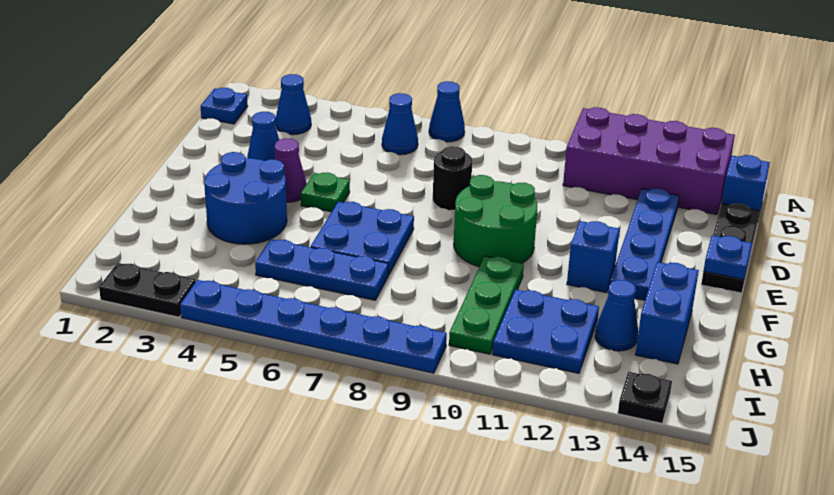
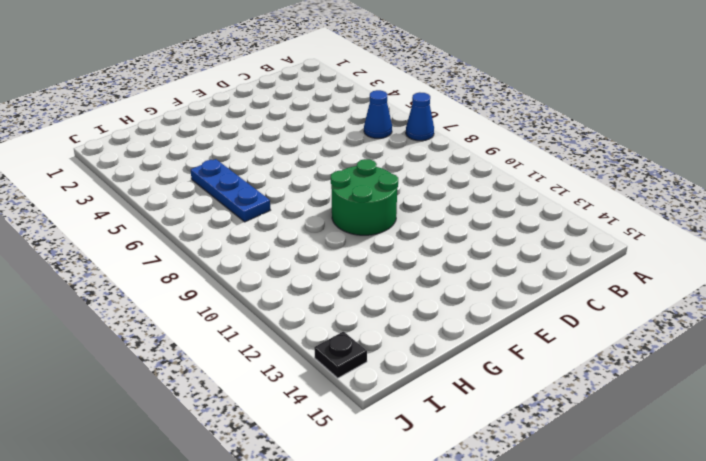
none -> purple brick A11:B14 level 1
none -> blue plate B1 level 1
none -> blue cone B3 level 1

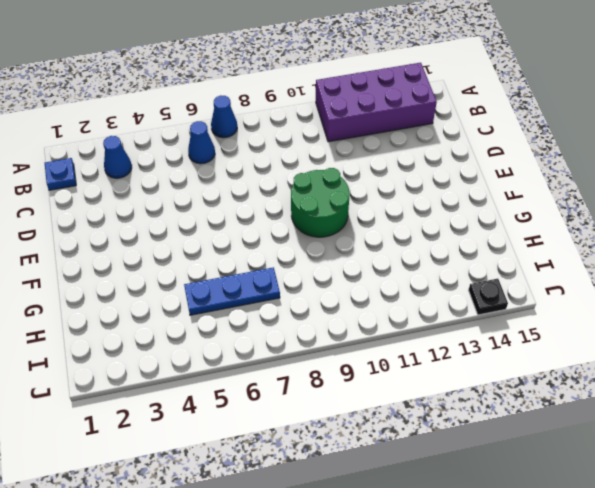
none -> blue brick B15 level 1
none -> blue plate C13:F13 level 1
none -> black plate C15:E15 level 1

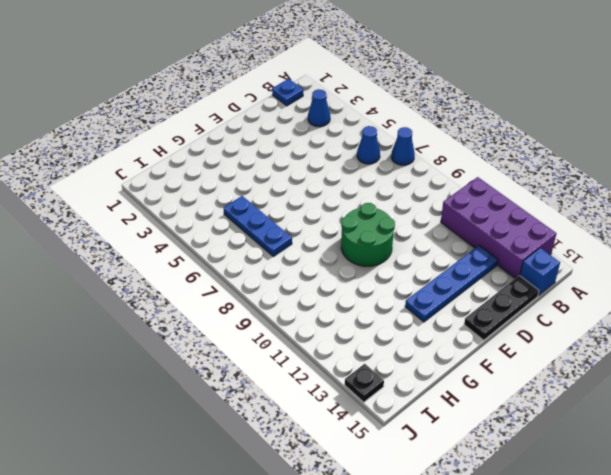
none -> blue cone D3 level 1
none -> black round brick D8 level 1
none -> purple cone E4 level 1

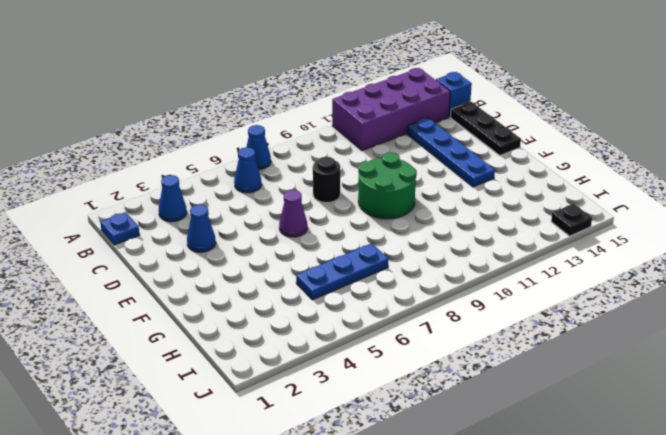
purple cone E6 level 1 -> purple cone E4 level 1
none -> green plate E5 level 1
none -> blue round brick F3:G4 level 1
none -> blue plate F6:G7 level 1

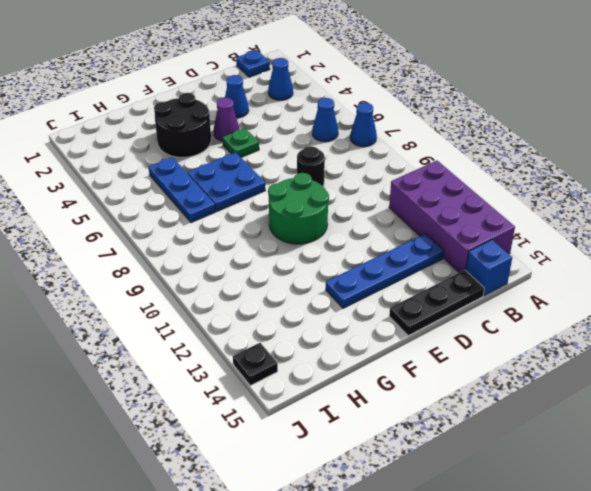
black round brick F3:G4 level 1 -> blue round brick F3:G4 level 1
none -> blue brick F12 level 1
none -> green plate G10:I10 level 1
none -> blue brick G14:H14 level 1

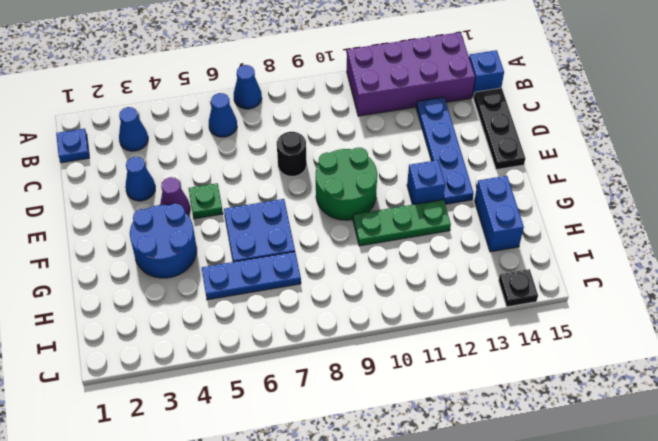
green plate G10:G12 level 1 -> green plate G10:I10 level 1
none -> blue plate H11:I12 level 1
none -> blue cone H13 level 1
none -> black plate J2:J3 level 1

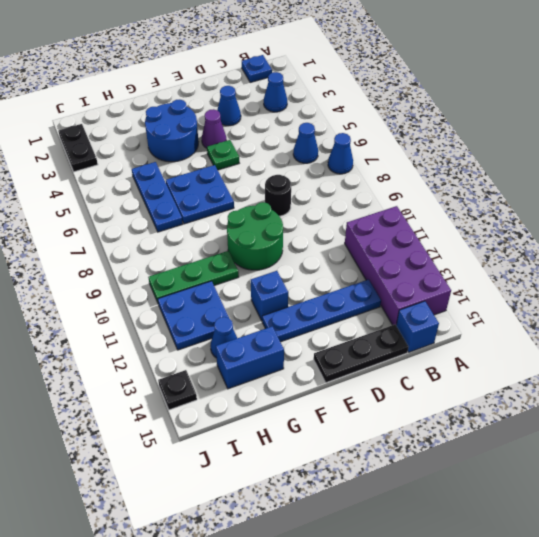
none -> blue plate J4:J9 level 1
none -> blue plate E15 level 2

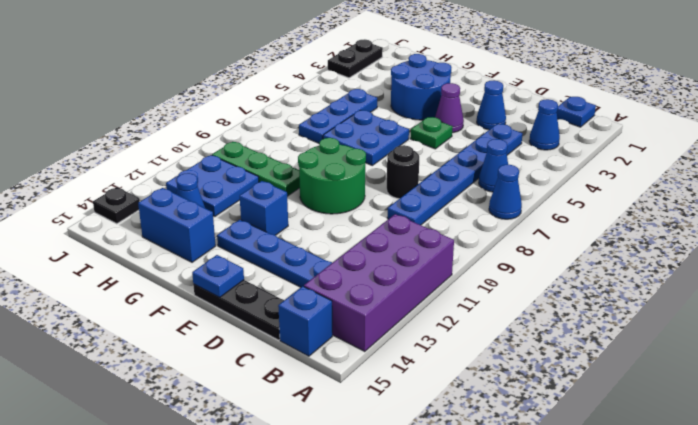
blue plate C4:C9 level 1 -> blue plate J4:J9 level 1

